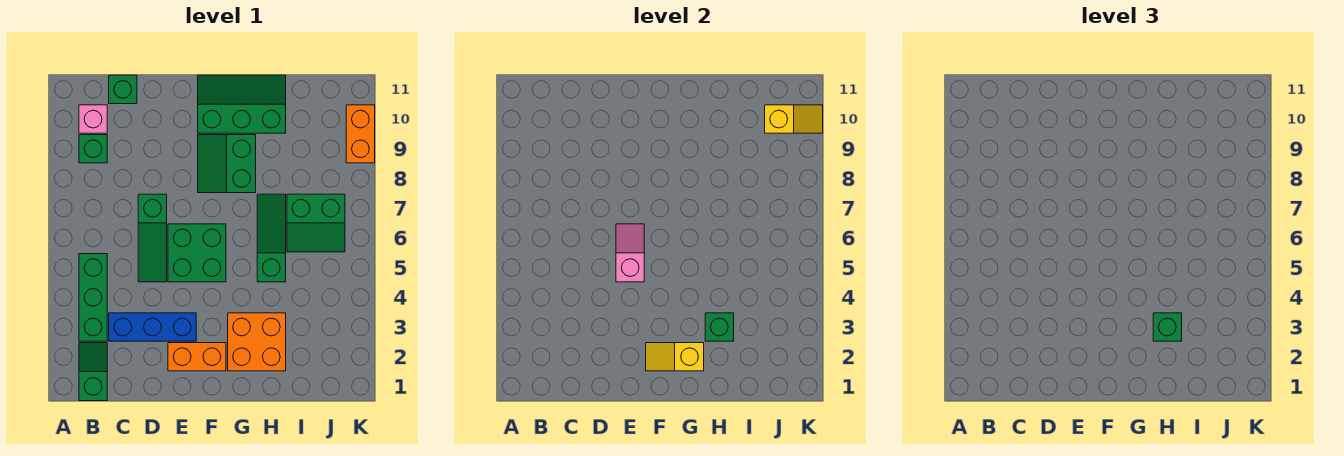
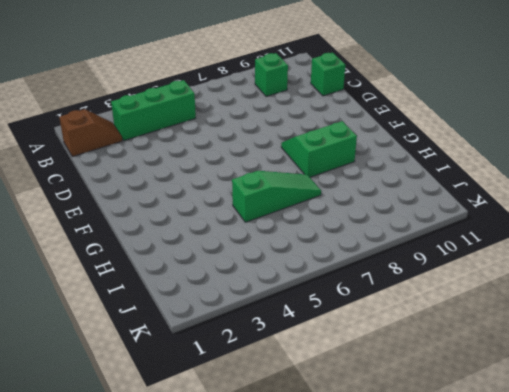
brown slope B1:B2 level 1 top 1 -> green slope B1:B2 level 1 top 1
none -> pink brick B10 level 1
none -> blue brick C3:E3 level 1
none -> green slope D5:D7 level 1 top 7

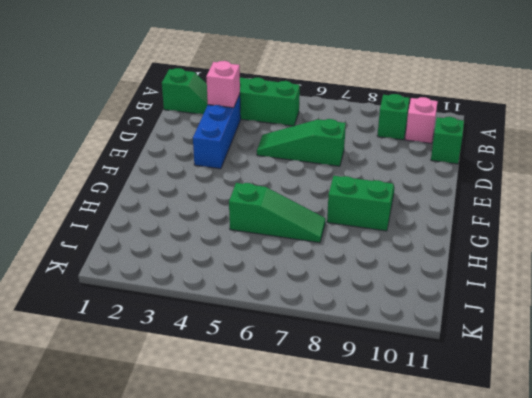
pink brick C3 level 2 -> none
none -> orange brick E2:F2 level 1
none -> green brick E5:F6 level 1
none -> green slope F10:H11 level 1 top 10

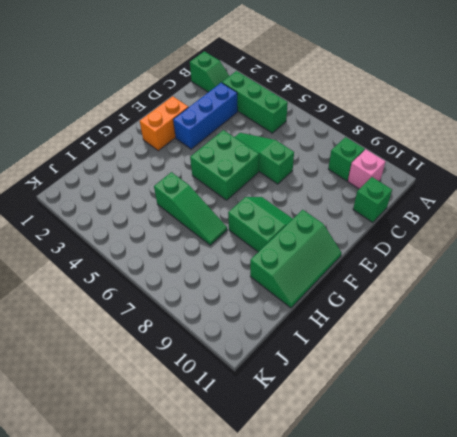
none -> orange brick G2:H3 level 1
none -> green slope I6:J7 level 1 top 7
none -> orange brick K9:K10 level 1

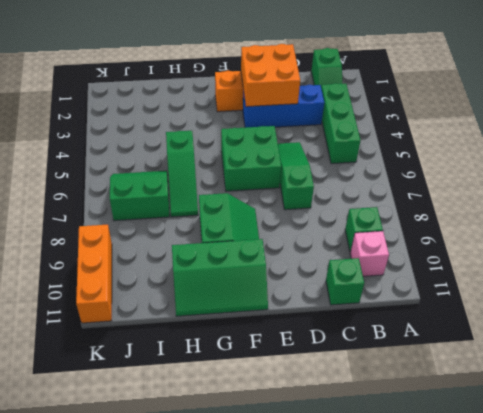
orange brick D2:E3 level 2 -> orange brick G2:H3 level 1
orange brick K9:K11 level 1 -> orange brick K9:K10 level 1
none -> pink slope E5:E6 level 2 top 5
none -> yellow slope F2:G2 level 2 top G
none -> green brick H3 level 2

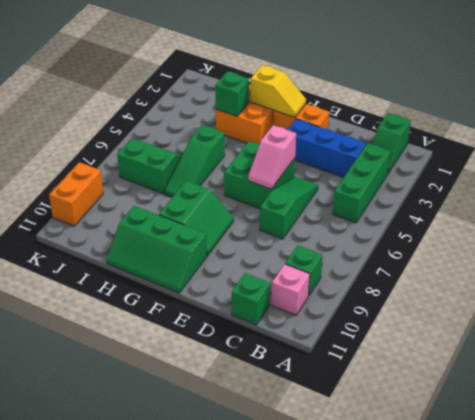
none -> yellow slope J10:K10 level 2 top J
none -> green brick H3 level 3

